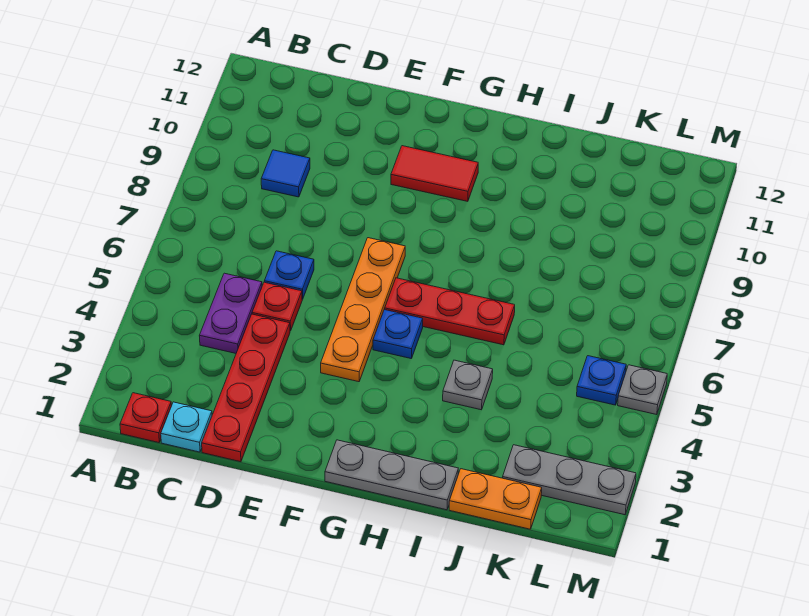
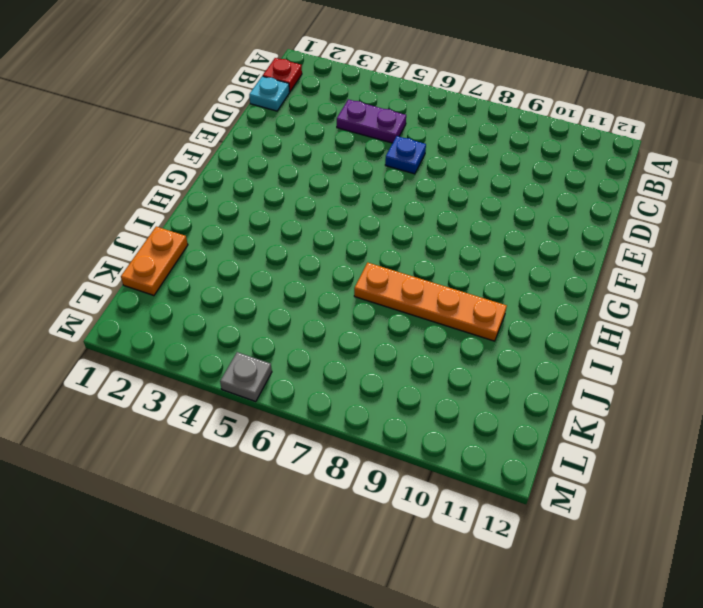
orange plate I7:I10 level 1 -> orange plate F4:F7 level 1
none -> blue tile C9 level 1
none -> red plate D1:D4 level 1
none -> red plate D5 level 1

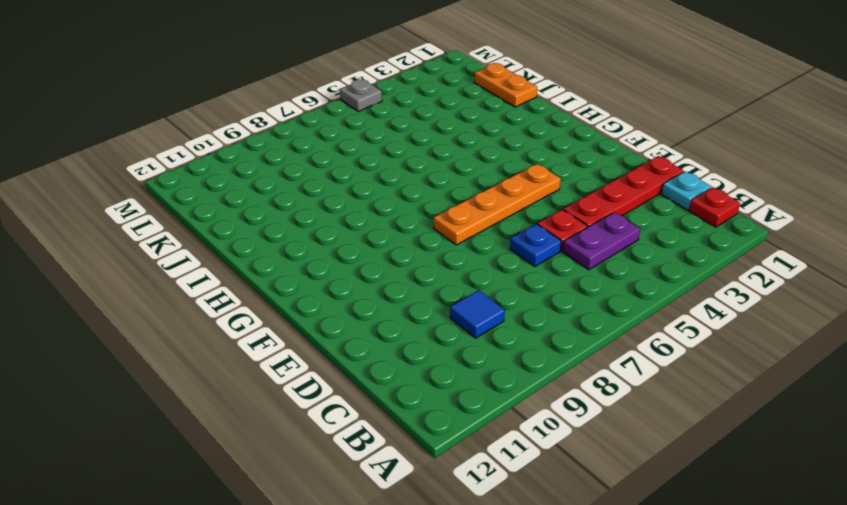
none -> red tile F10:G10 level 1
none -> grey plate G1:I1 level 1
none -> blue plate G5 level 1

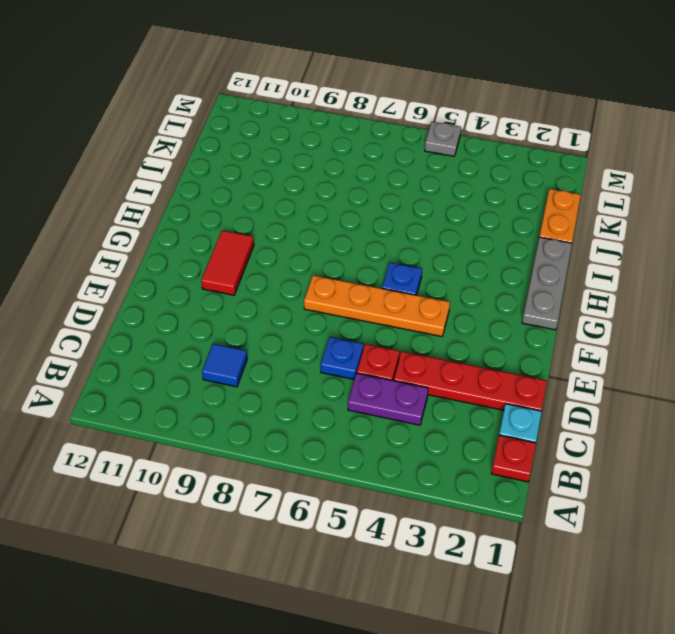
none -> red plate G6:I6 level 1
none -> grey plate I4 level 1
none -> grey plate K2:M2 level 1

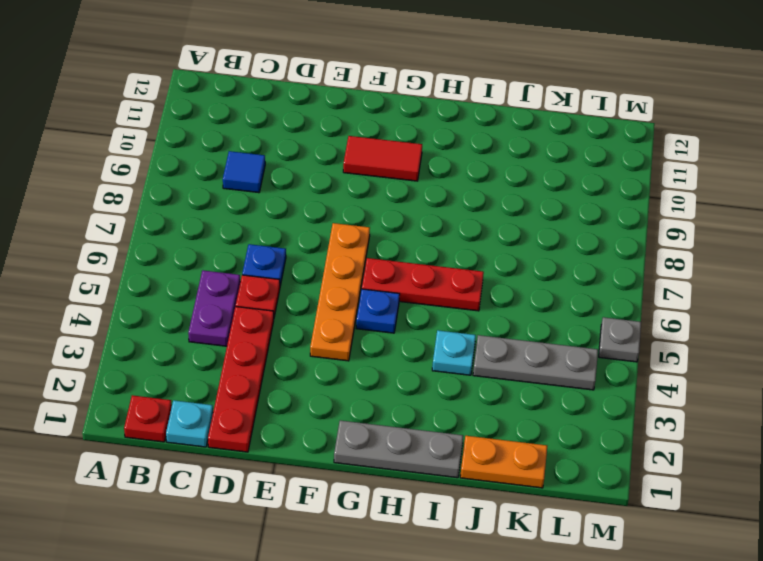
cyan plate I4 level 1 -> grey plate I4 level 1
grey plate J4:L4 level 1 -> grey plate K2:M2 level 1
none -> blue plate L5 level 1

